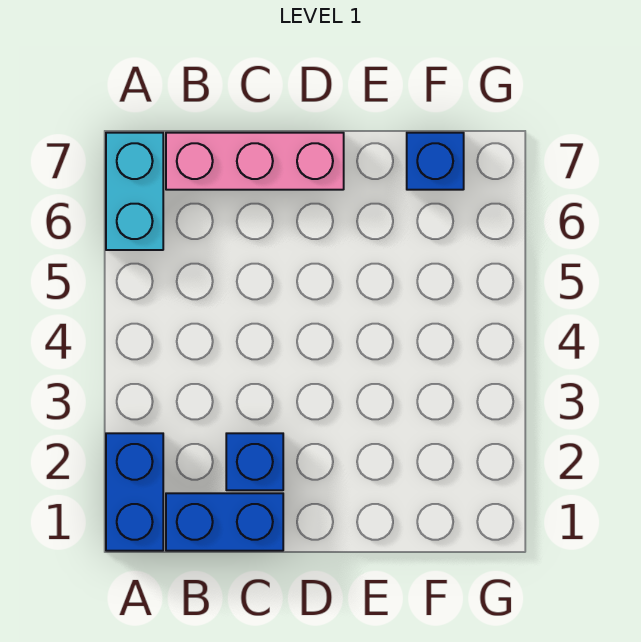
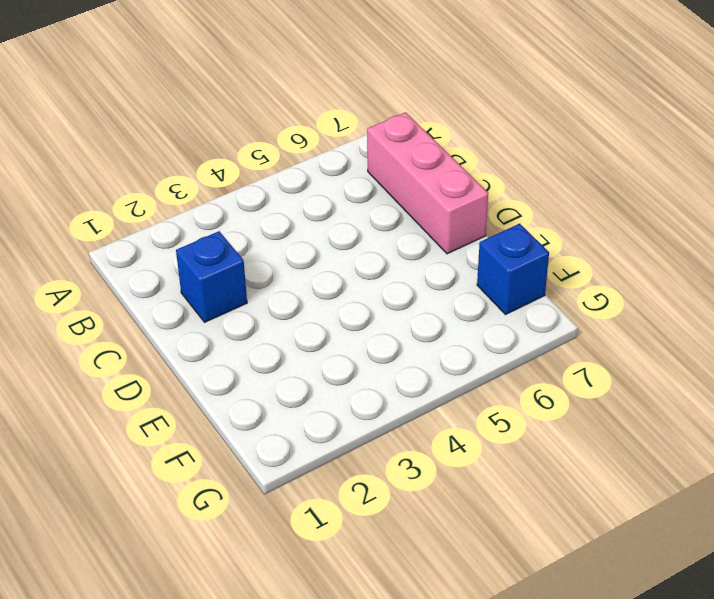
none -> blue brick A1:A2 level 1
none -> cyan brick A6:A7 level 1

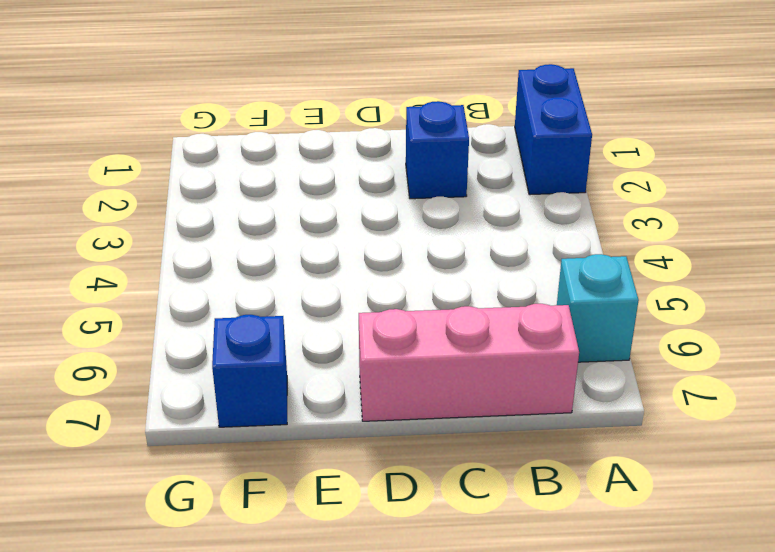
cyan brick A6 level 1 -> cyan brick A6:A7 level 1
none -> blue brick B1:C1 level 1

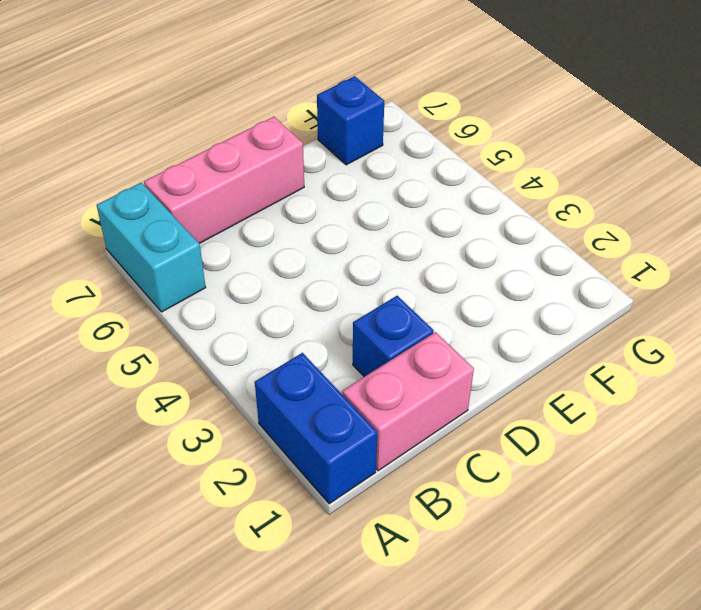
pink brick B1:C1 level 1 -> blue brick B1:C1 level 1

